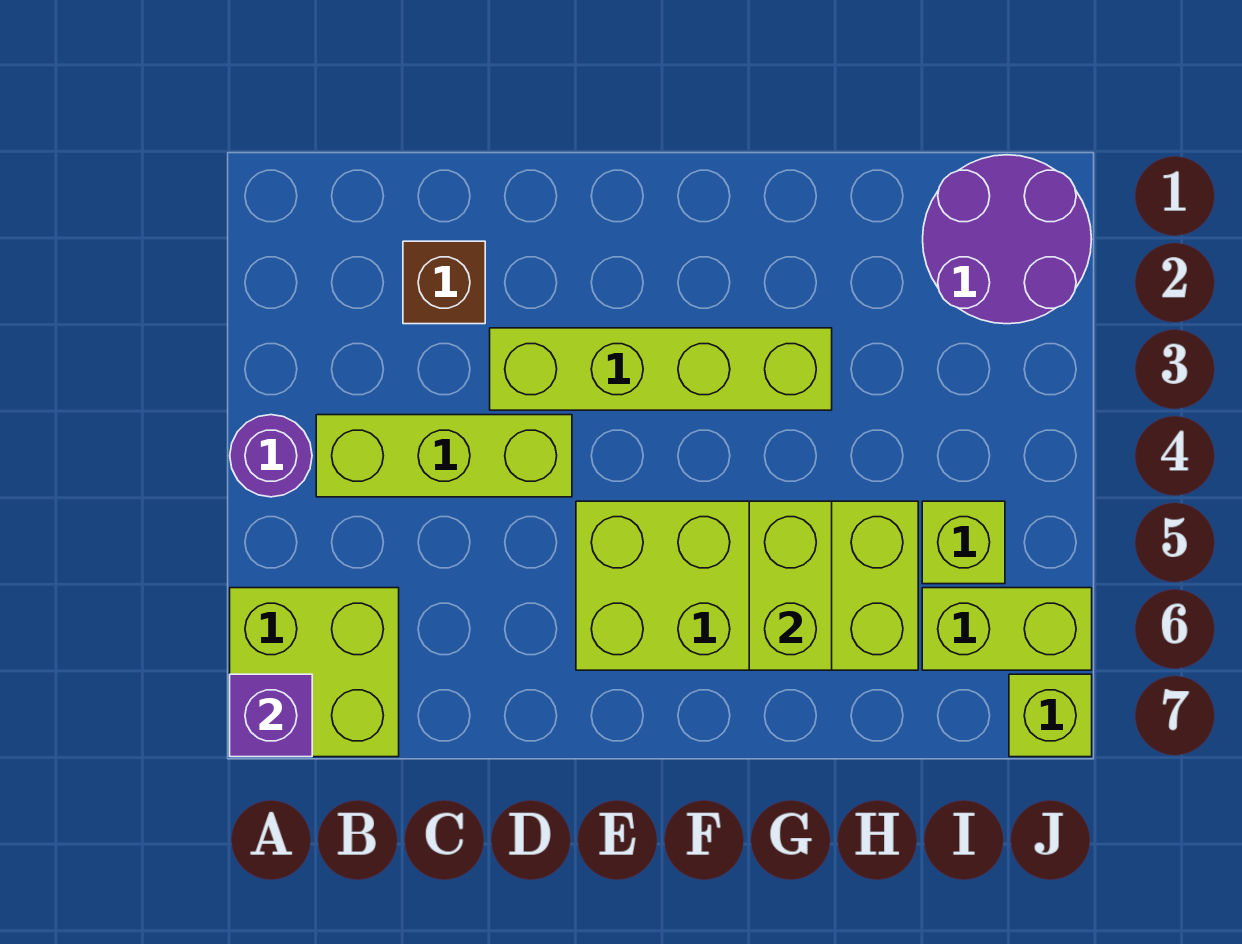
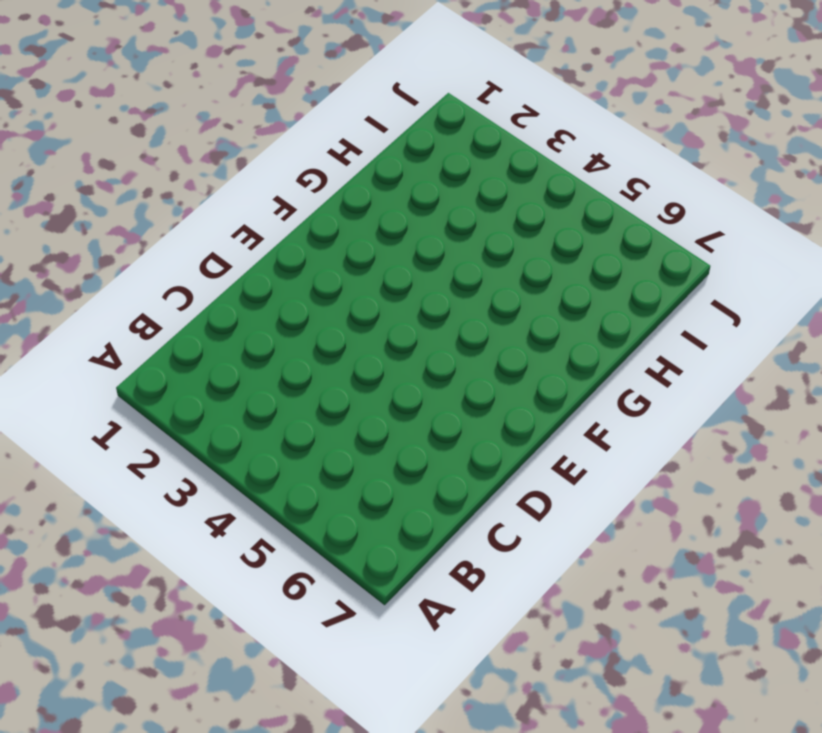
none -> purple round brick A4 level 1
none -> lime brick A6:B7 level 1
none -> lime brick B4:D4 level 1

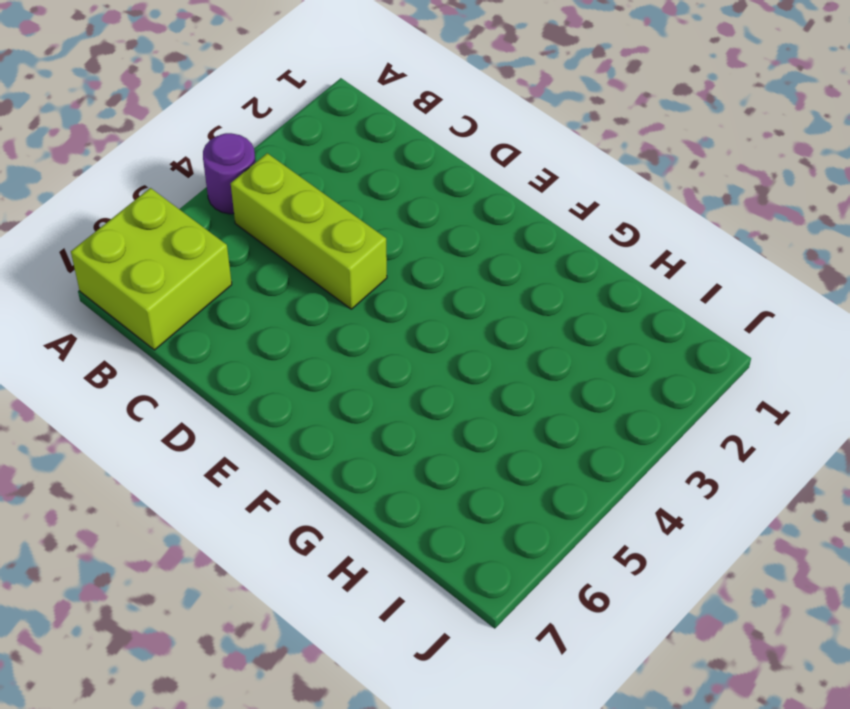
none -> brown brick C2 level 1
none -> lime brick D3:G3 level 1
none -> lime brick E5:H6 level 1

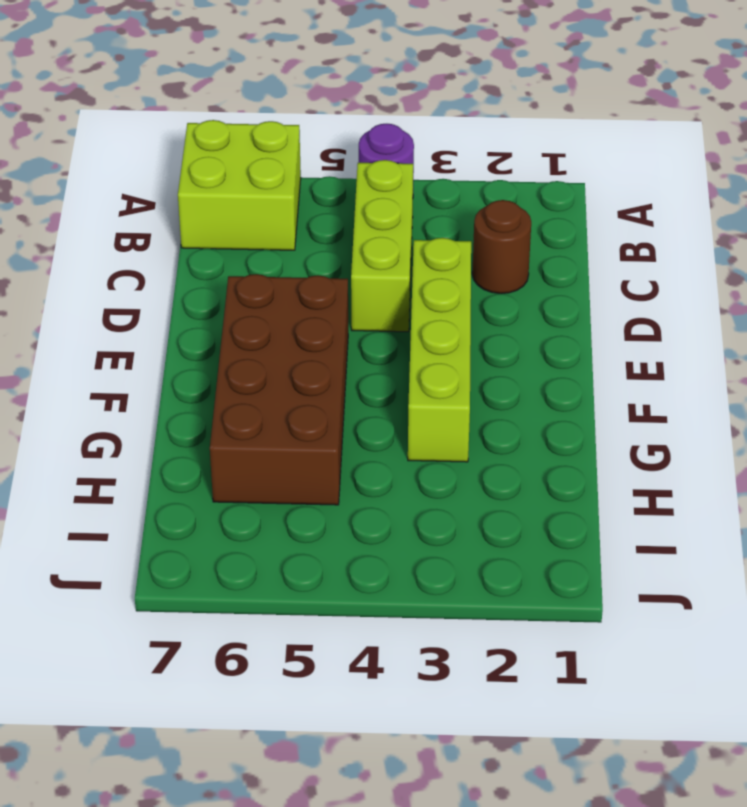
brown round brick C2 level 1 -> brown brick C2 level 1
brown brick E5:H6 level 1 -> lime brick E5:H6 level 1
none -> purple round brick I1:J2 level 1
none -> lime brick I5 level 1
none -> lime brick I6:J6 level 1

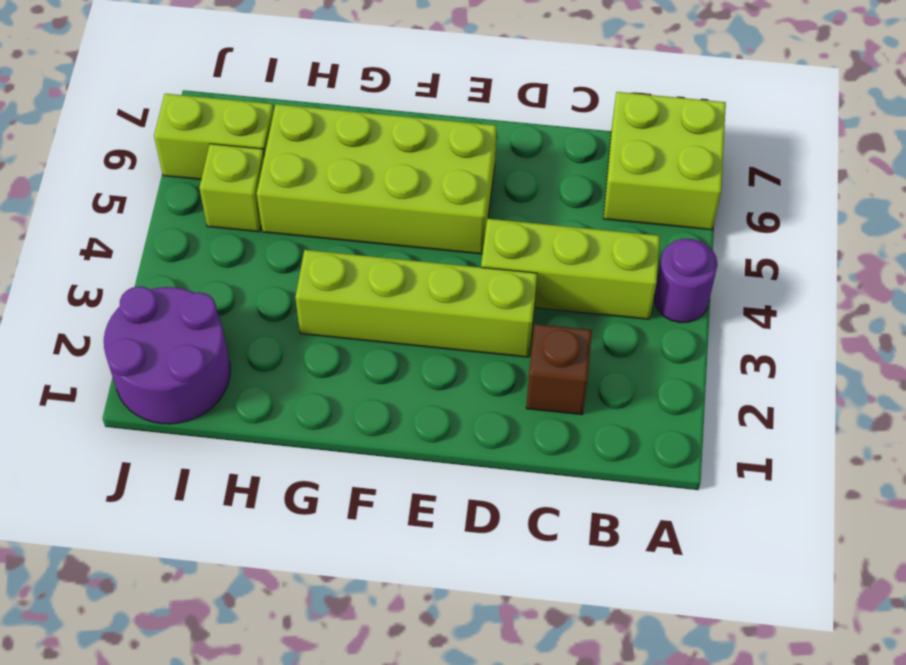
none -> lime brick J7 level 1
none -> purple brick A7 level 2
none -> lime brick G5:G6 level 2

